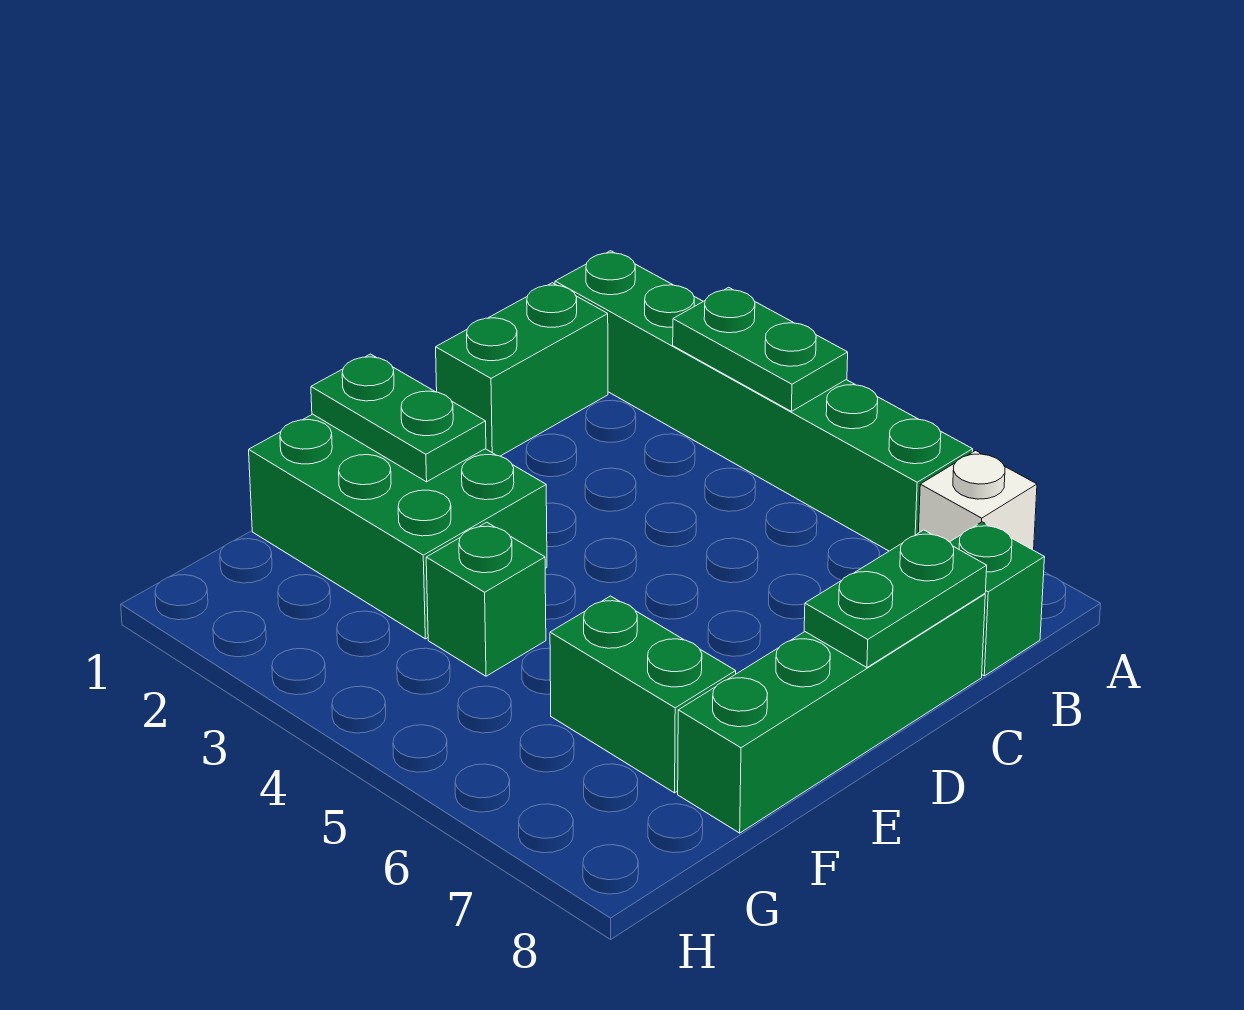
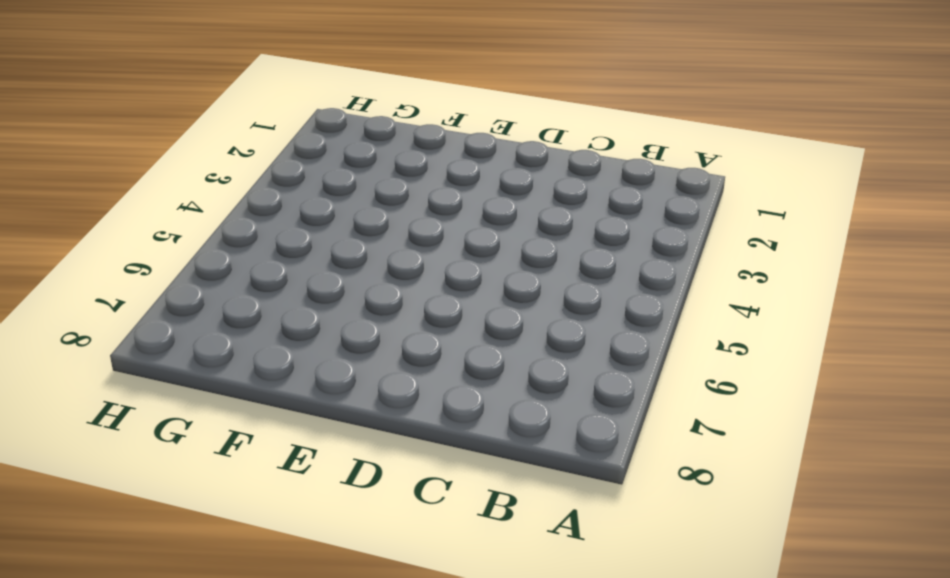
none -> green brick A1:A6 level 1
none -> white brick A7 level 1

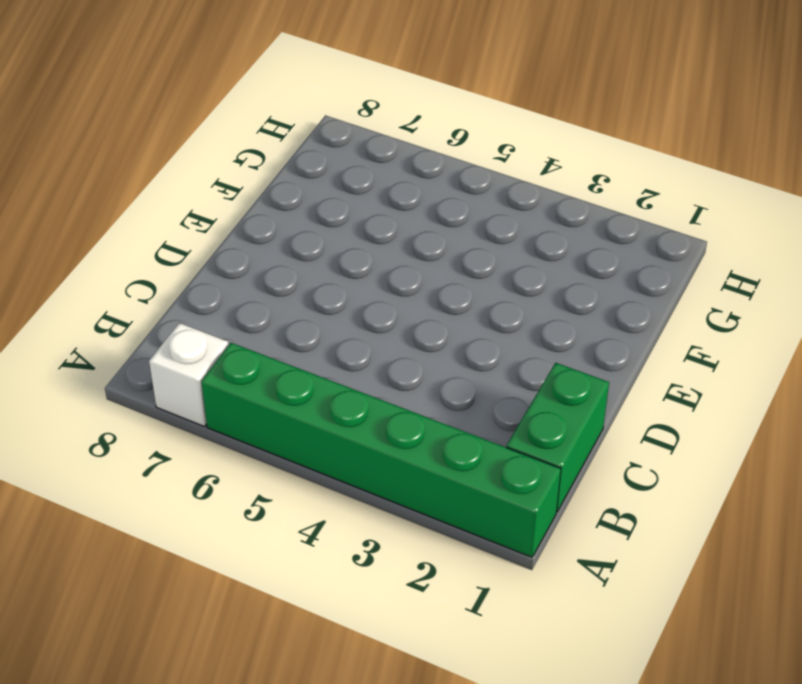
none -> green brick B8 level 1
none -> green brick C8:F8 level 1

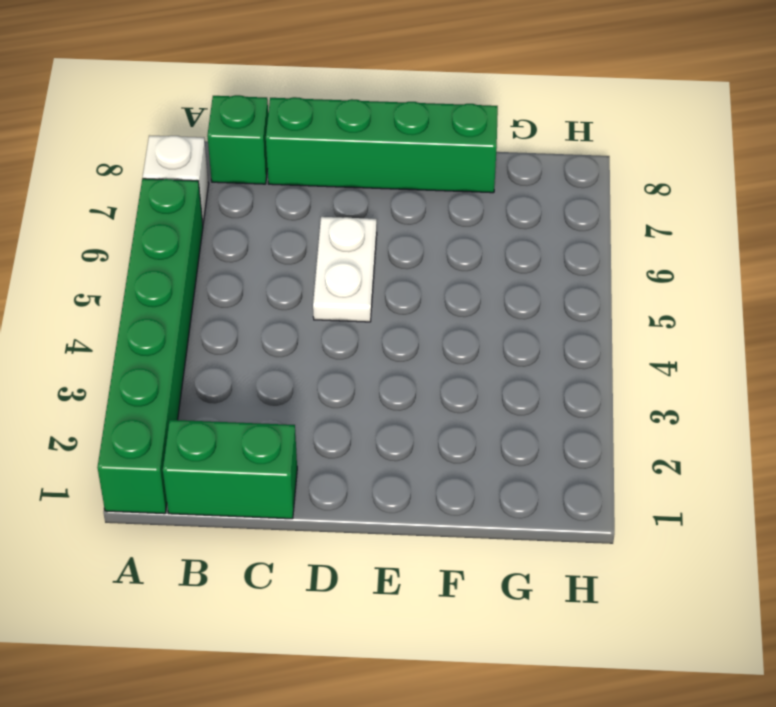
white plate D5:D6 level 1 -> none
none -> green brick E1:F3 level 1
none -> green brick F4 level 1

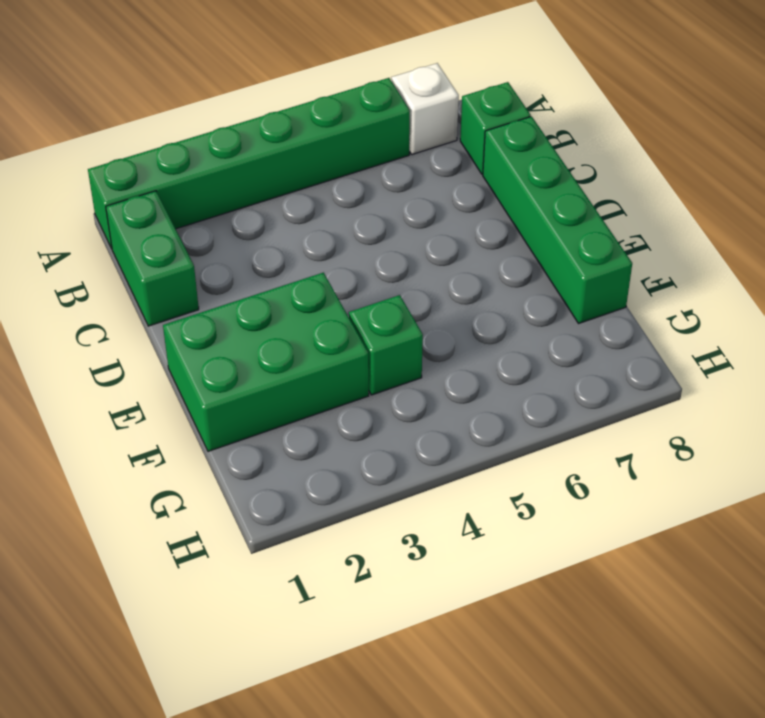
none -> green brick F6:F7 level 1
none -> green plate A3:A4 level 2

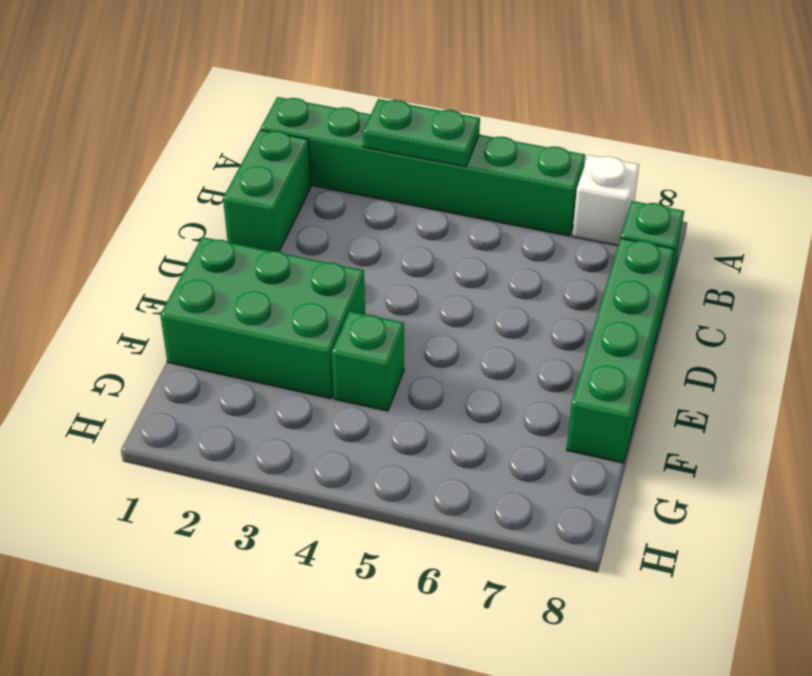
none -> green brick F6:F7 level 1
none -> green plate C8:D8 level 2

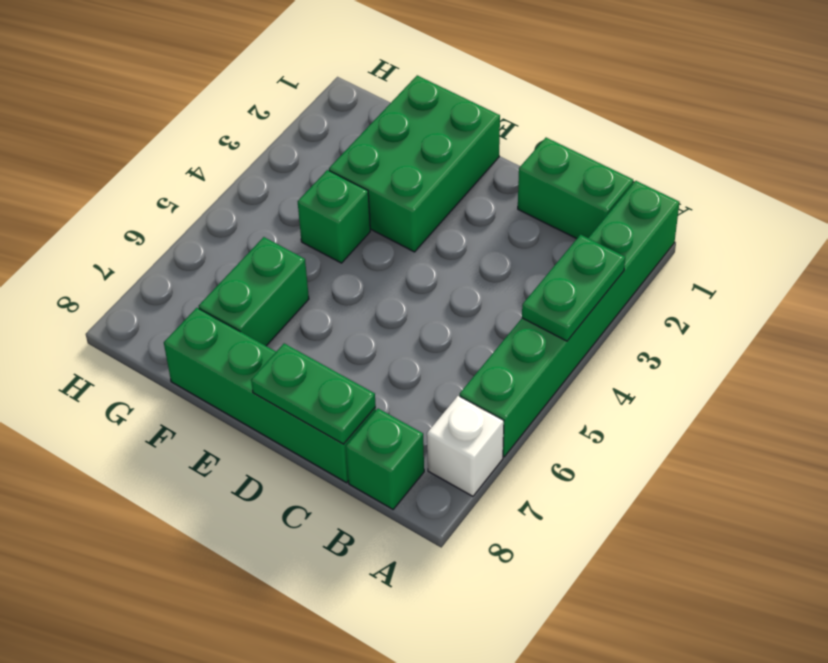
none -> green plate E1:E2 level 2

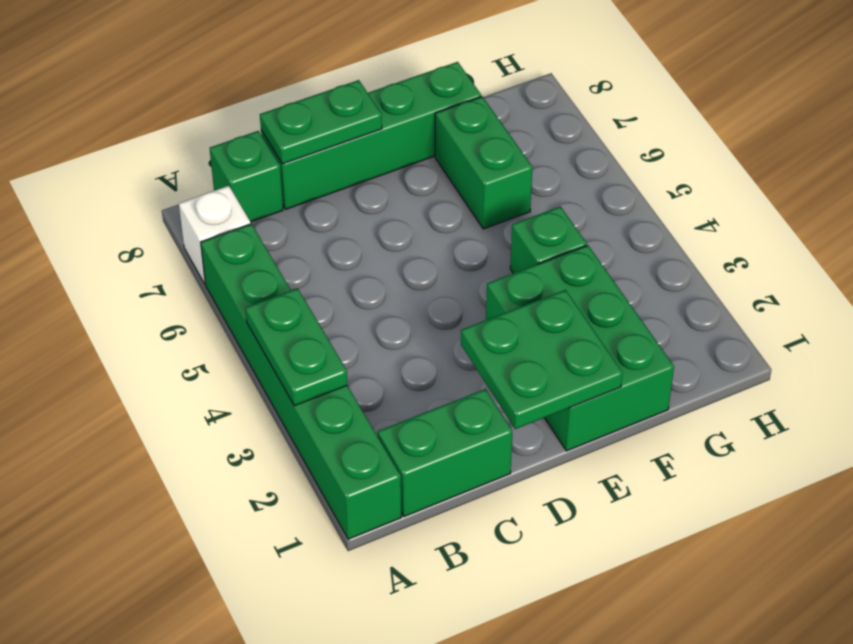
green plate D1:E2 level 2 -> green plate E1:E2 level 2

